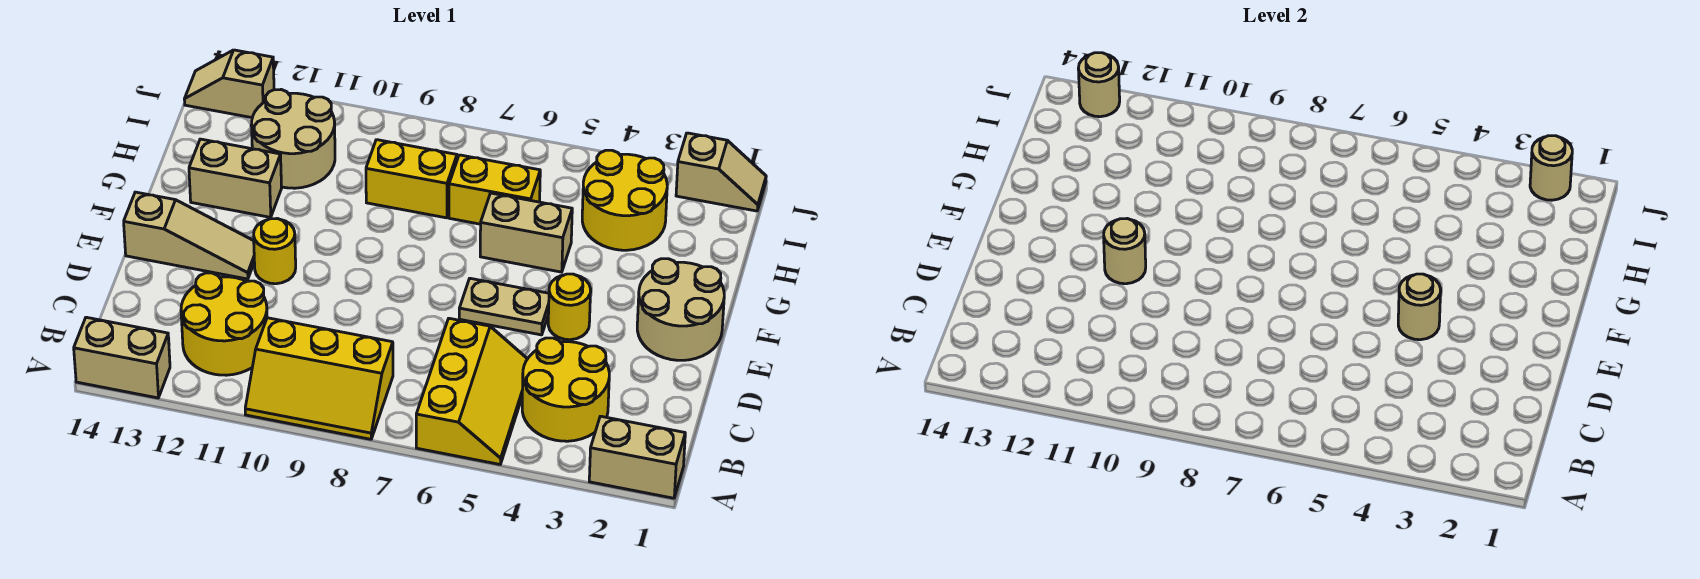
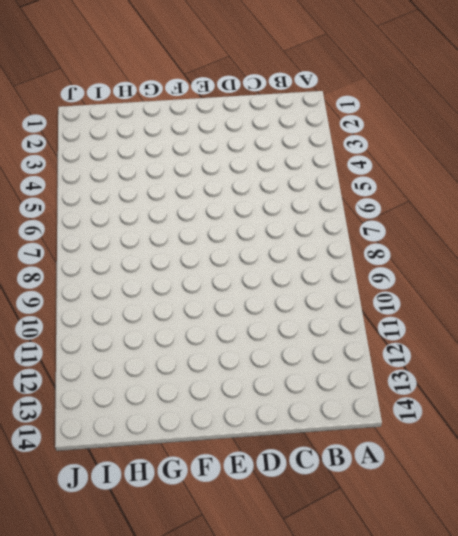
none -> tan brick A1:A2 level 1
none -> yellow slope A5:C6 level 1 top 6
none -> yellow slope A8:B10 level 1 top B

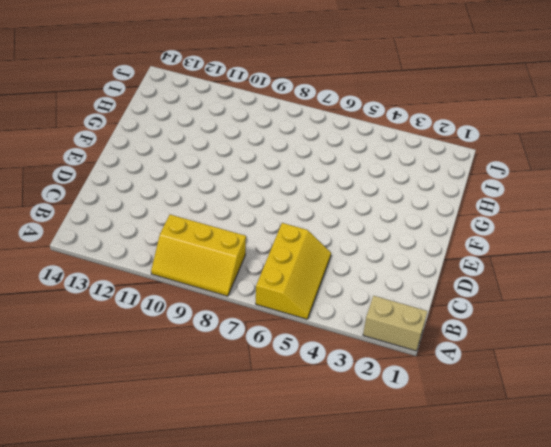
none -> tan brick A13:A14 level 1
none -> yellow round brick B3:C4 level 1
none -> yellow round brick B11:C12 level 1

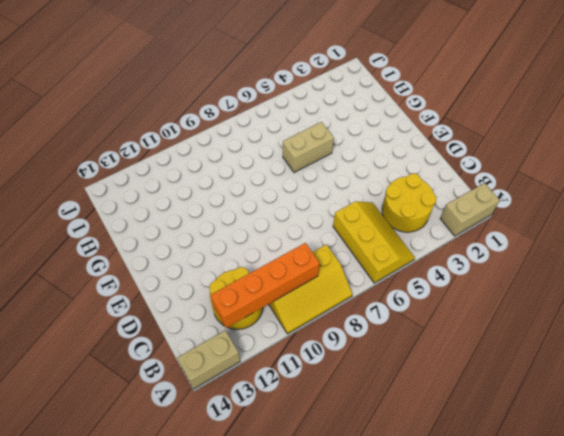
orange brick B9:B12 level 2 -> none
none -> tan round brick E1:F2 level 1
none -> yellow round brick E4 level 1
none -> tan plate E5:E6 level 1

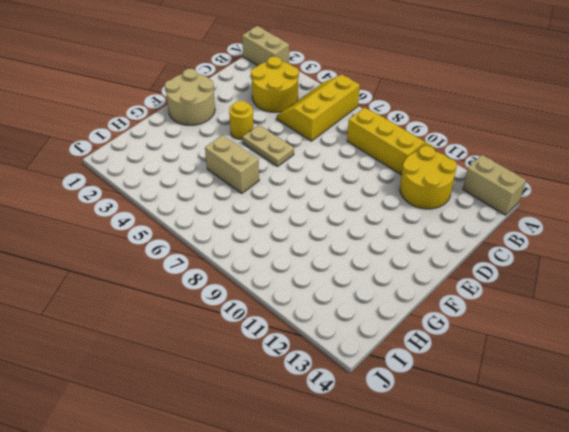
none -> yellow round brick E11 level 1
none -> tan slope E12:E14 level 1 top 14
none -> tan brick G12:G13 level 1

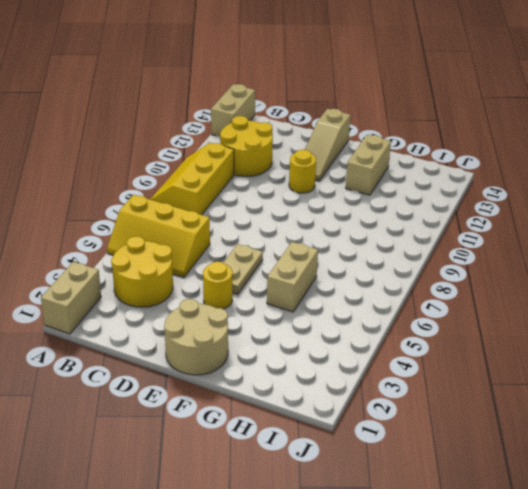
none -> yellow round brick H3:I4 level 1
none -> yellow brick H6:H7 level 1
none -> yellow brick H8:H9 level 1

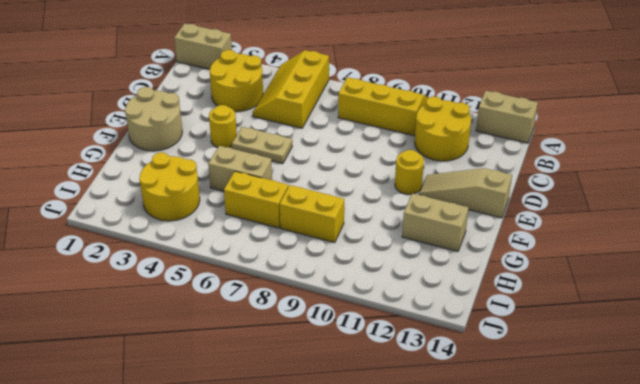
none -> tan round brick H11:I12 level 1
none -> tan slope J1:J2 level 1 top 2
none -> tan slope J13:J14 level 1 top 13

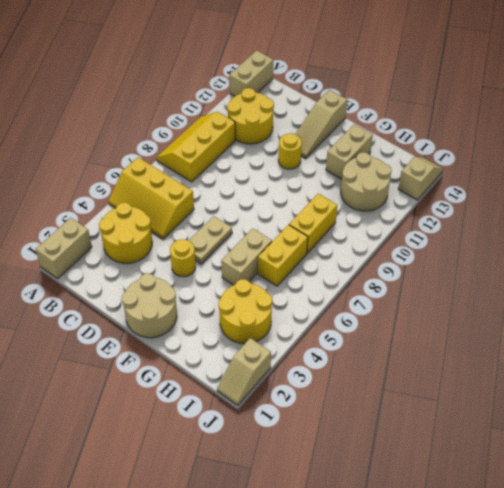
none -> tan round brick E4 level 2
none -> tan round brick E11 level 2
none -> tan round brick J2 level 2

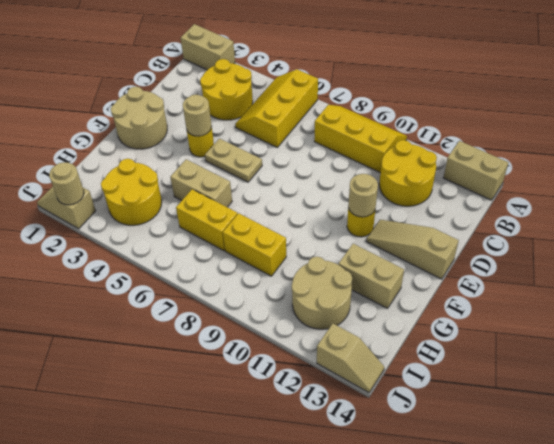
none -> tan round brick J13 level 2

